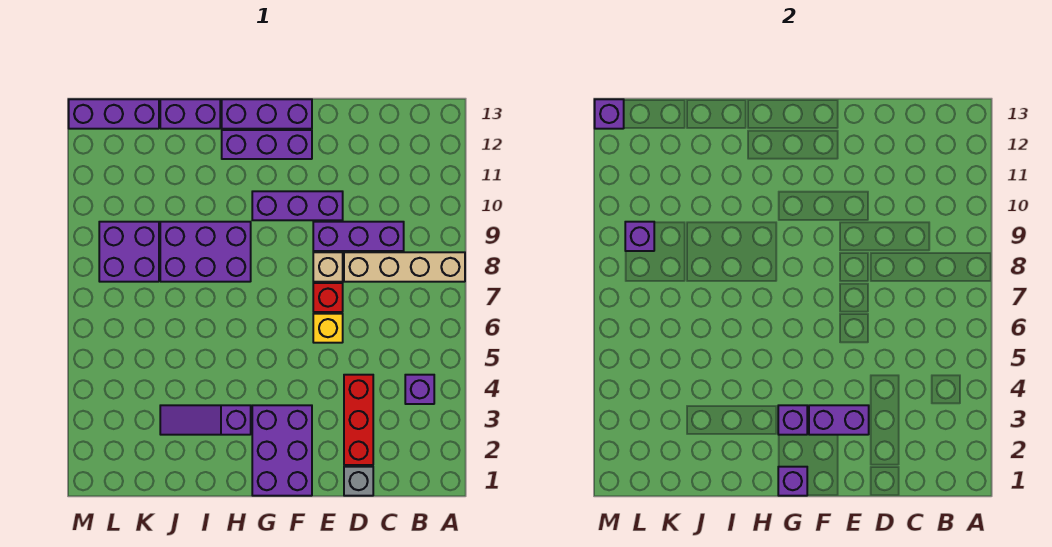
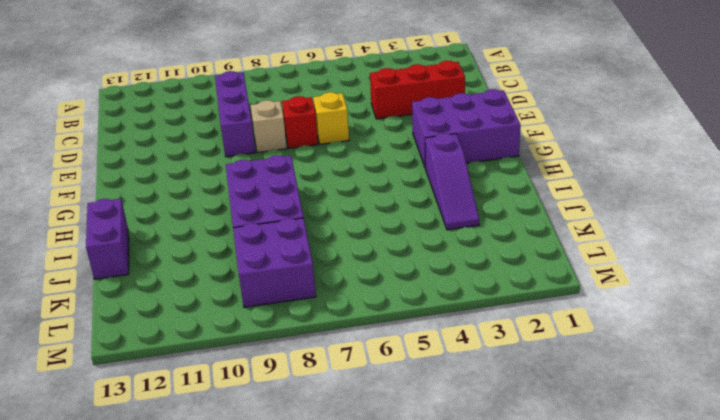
none -> tan brick A8:D8 level 1
none -> purple brick B4 level 1
none -> grey brick D1 level 1

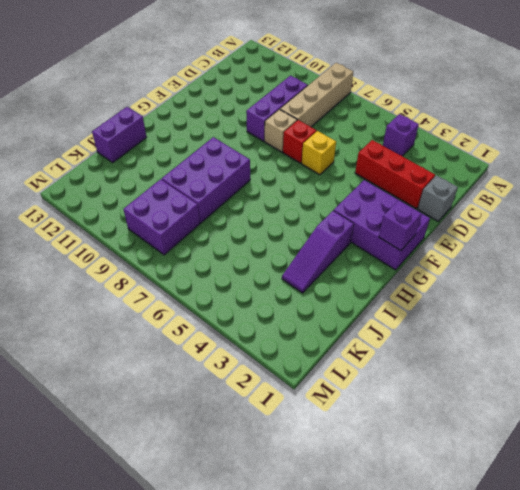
none -> purple brick E10:G10 level 1
none -> purple brick F12:H12 level 1
none -> purple brick F13:H13 level 1

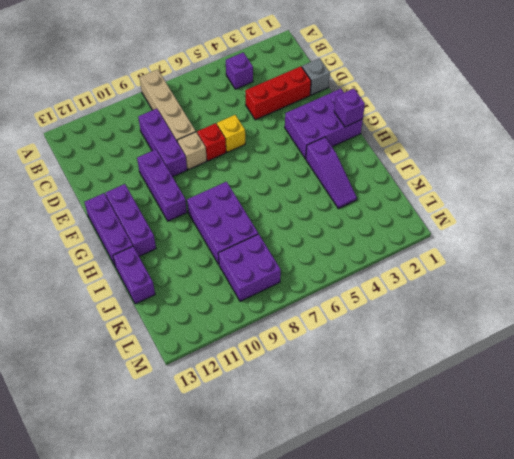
none -> purple brick K13:M13 level 1
none -> purple brick E3:F3 level 2
none -> purple brick G3 level 2

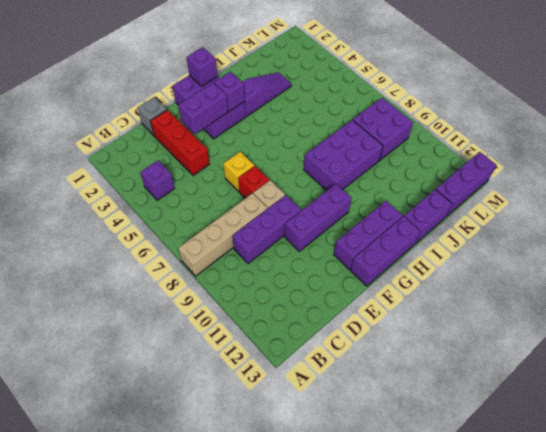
none -> purple brick L9 level 2
none -> purple brick M13 level 2

